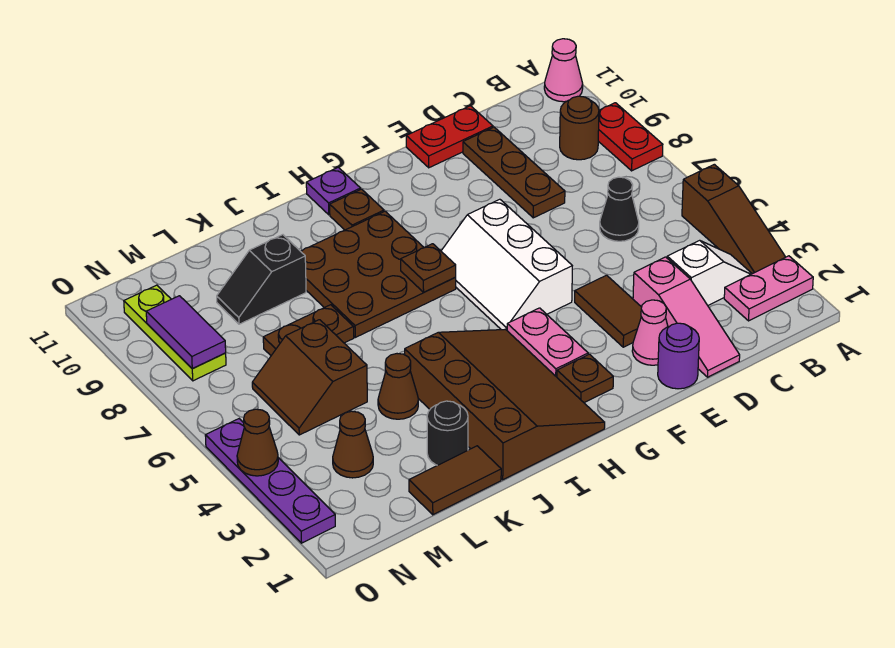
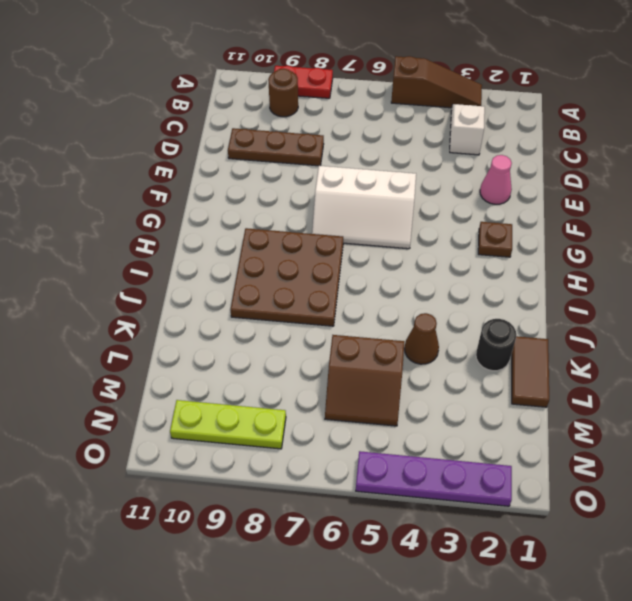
none -> pink plate A2:B2 level 1
none -> pink cone A11 level 1
none -> black cone C6 level 1
none -> pink slope D1:D3 level 1 top 3

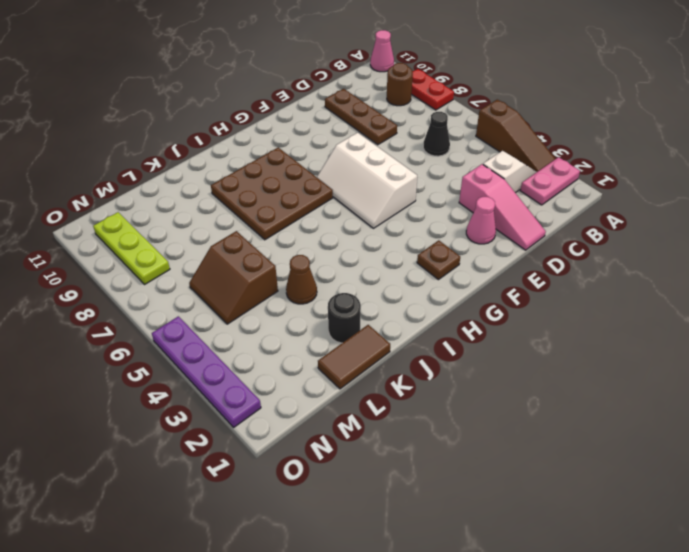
none -> red plate D11:E11 level 1
none -> purple round brick E1 level 1
none -> brown tile E3:E4 level 1
none -> pink plate G3:G4 level 1

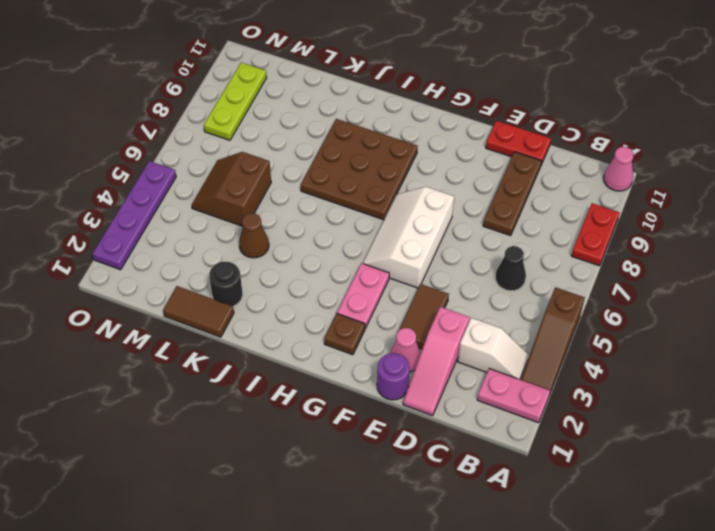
none -> brown round brick B9 level 1
none -> brown slope H1:J4 level 1 top J
none -> brown plate H10 level 1
none -> purple plate H11 level 1

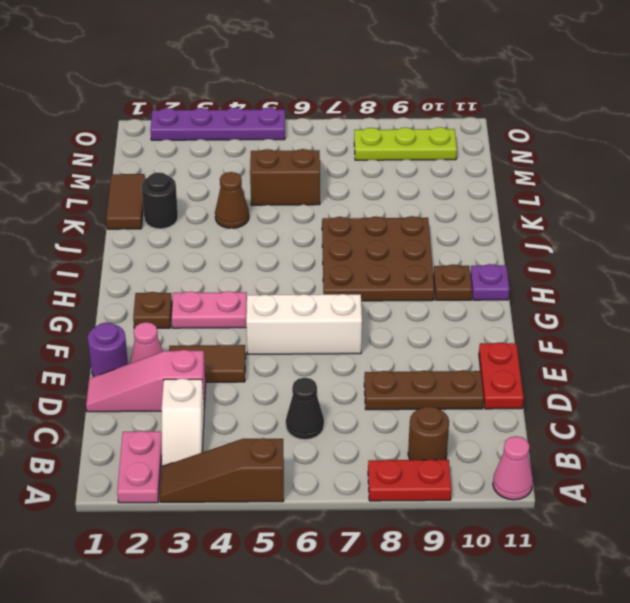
none -> brown slope H1:J4 level 1 top J
none -> brown plate K7:L7 level 1
none -> black slope K9:L9 level 1 top K
none -> brown cone M3 level 1

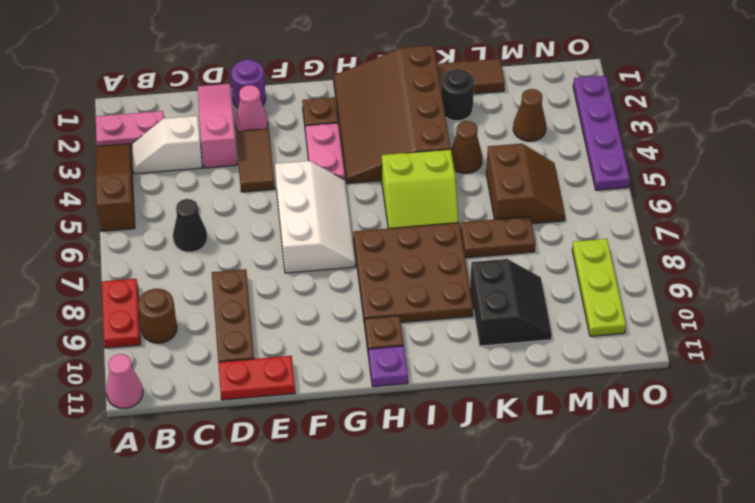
lime slope I5:J6 level 1 top 5 -> none
black slope K9:L10 level 1 top K -> black slope K9:L9 level 1 top K
none -> brown plate H7 level 2
none -> purple tile N8:N9 level 2
none -> brown cone O4 level 2

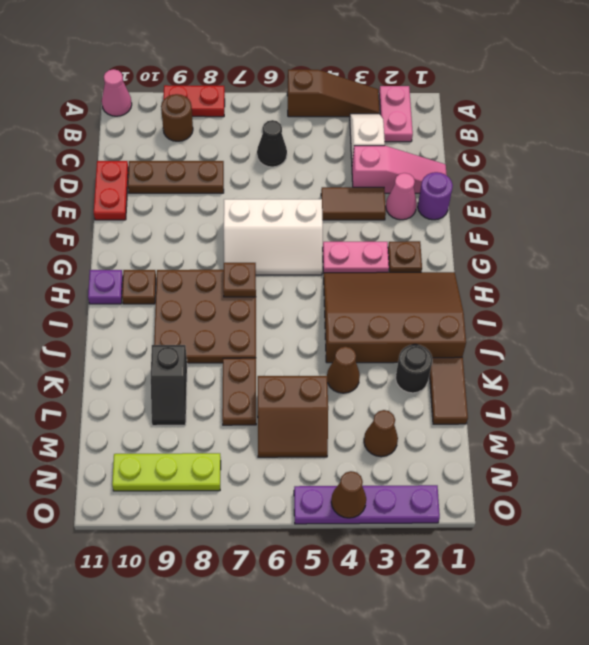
none -> purple tile N8:N9 level 2

